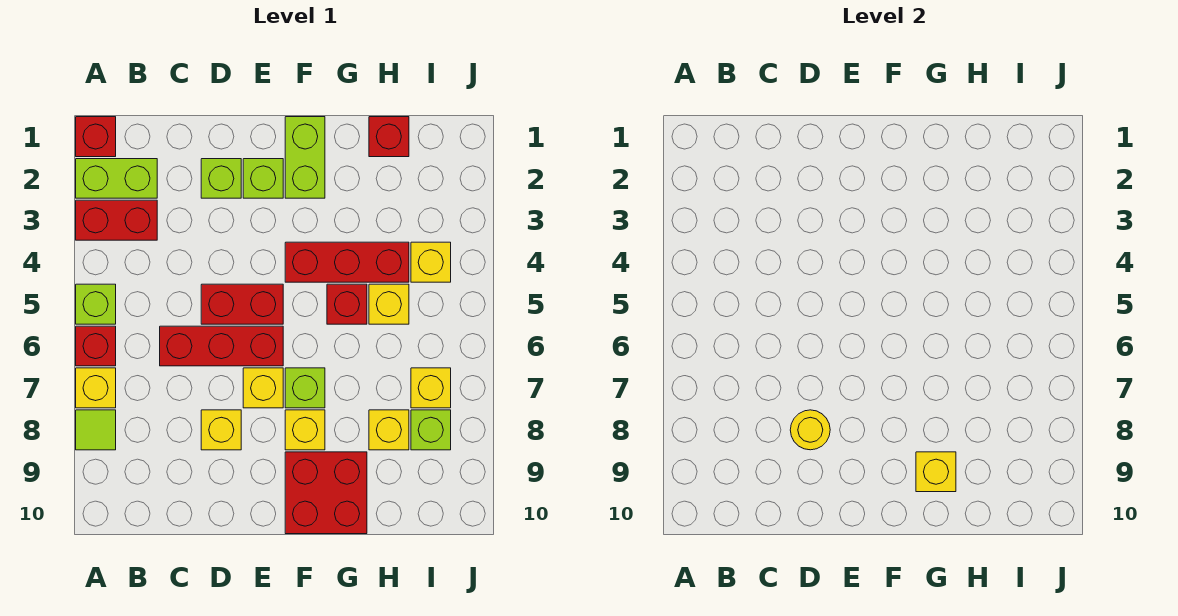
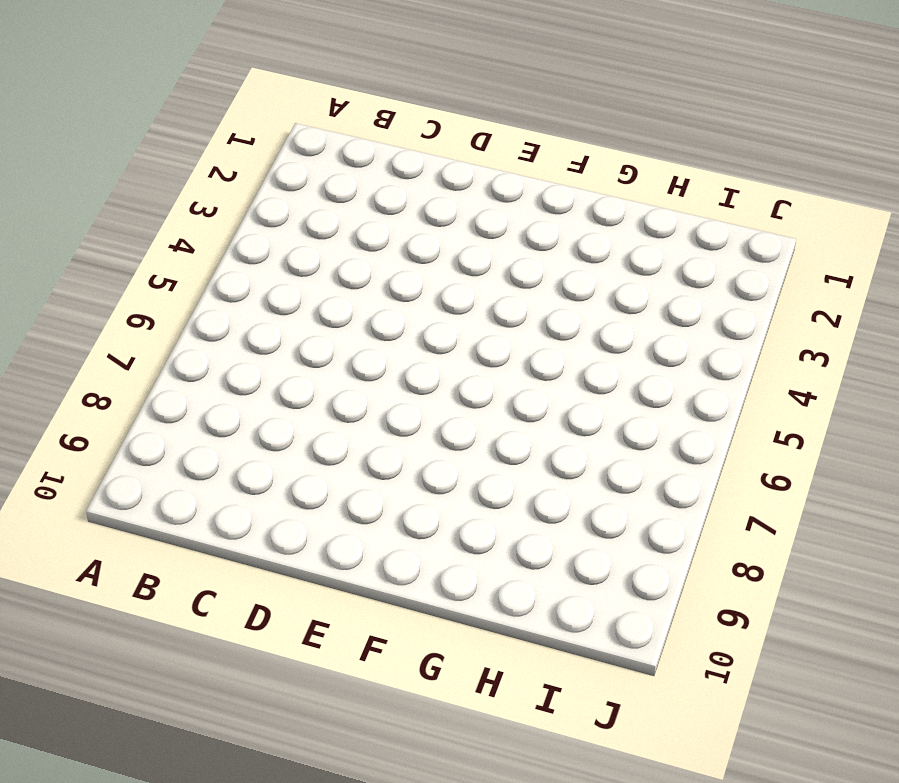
none -> red brick A1 level 1
none -> lime brick A2:B2 level 1
none -> red brick A3:B3 level 1

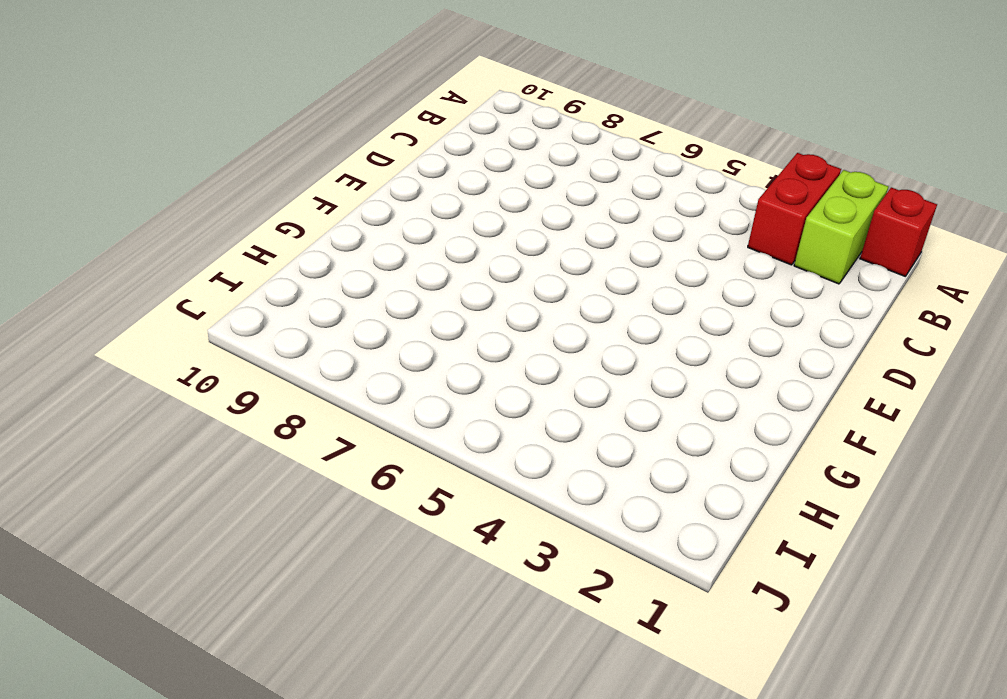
none -> lime brick A5 level 1
none -> red brick A6 level 1
none -> yellow brick A7 level 1

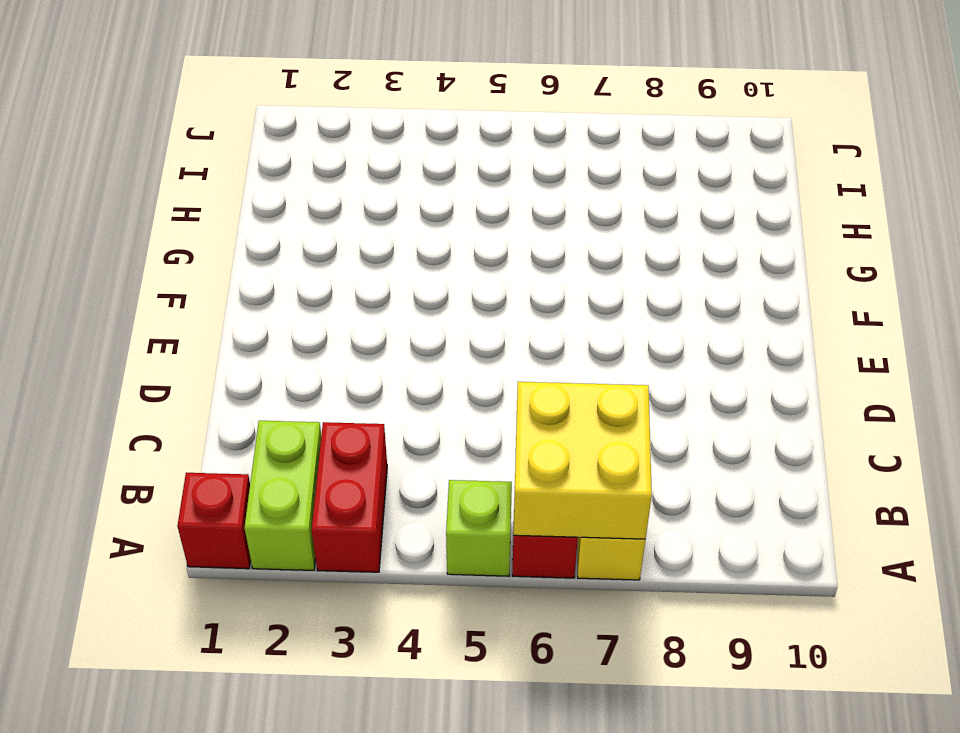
yellow brick A6:B7 level 2 -> none
none -> lime tile A8 level 1
none -> red brick C6:E6 level 1
none -> lime brick D2 level 1

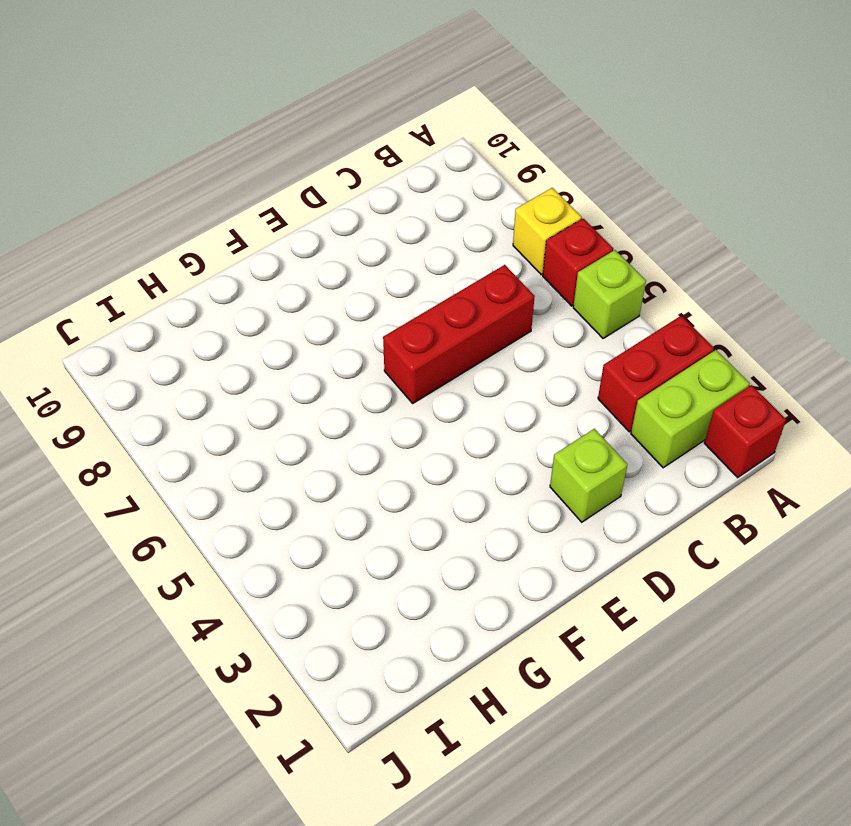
none -> lime tile A8 level 1
none -> red brick D5:E5 level 1
none -> yellow brick D8 level 1

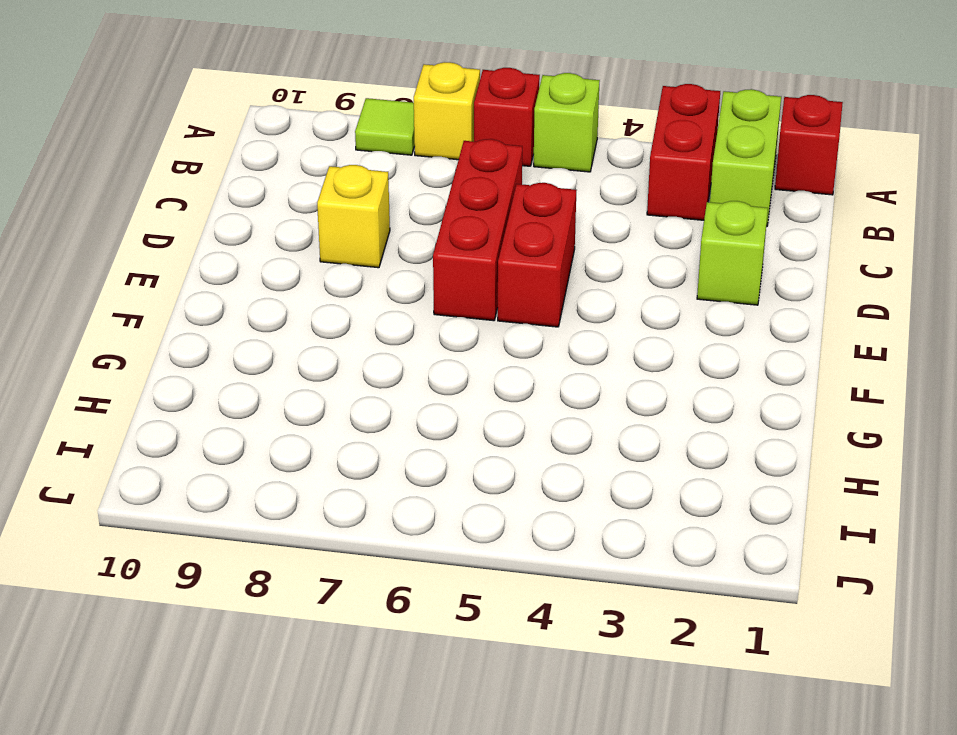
none -> lime brick E2 level 1
none -> yellow brick E7 level 1
none -> lime brick F1:F2 level 1

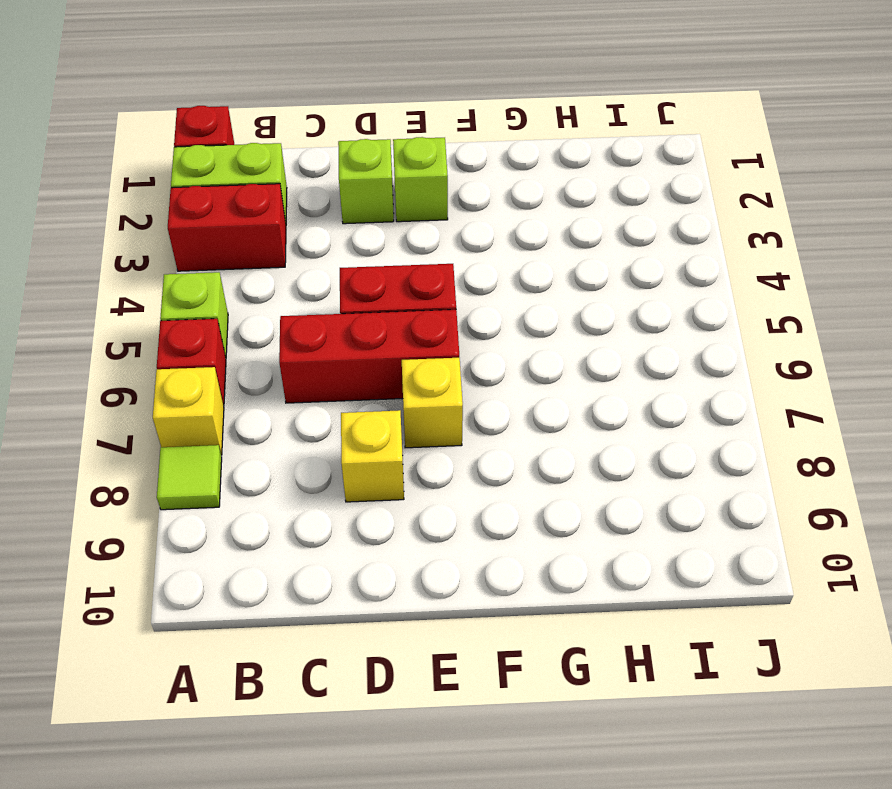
none -> lime brick F1:F2 level 1
none -> red brick F4:H4 level 1
none -> lime brick F7 level 1

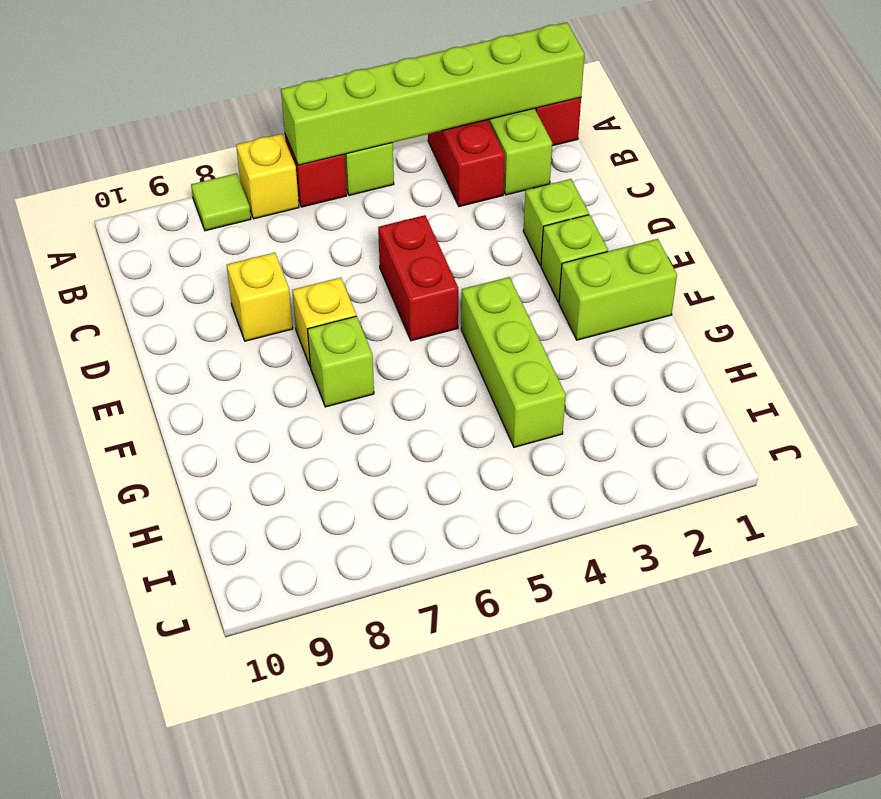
lime brick A1:A6 level 2 -> none
lime brick F4:H4 level 1 -> red brick F4:H4 level 1
none -> red brick C6:E6 level 1
none -> yellow brick F8 level 1
none -> red brick F9:G10 level 1

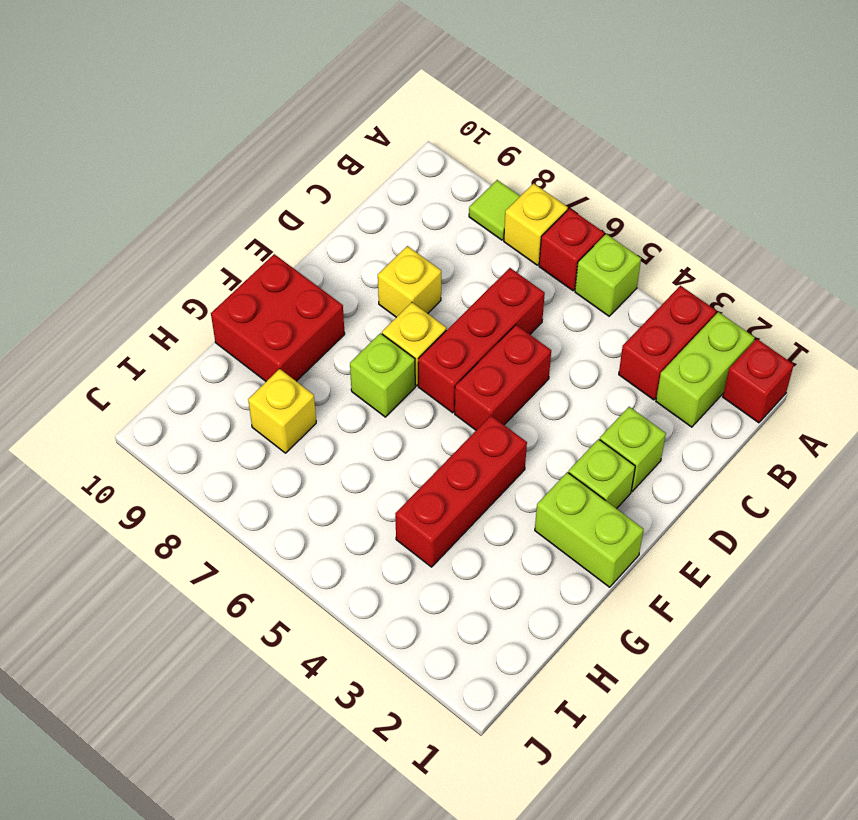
none -> yellow brick F8 level 1
none -> red brick G5 level 1
none -> red brick H1 level 1

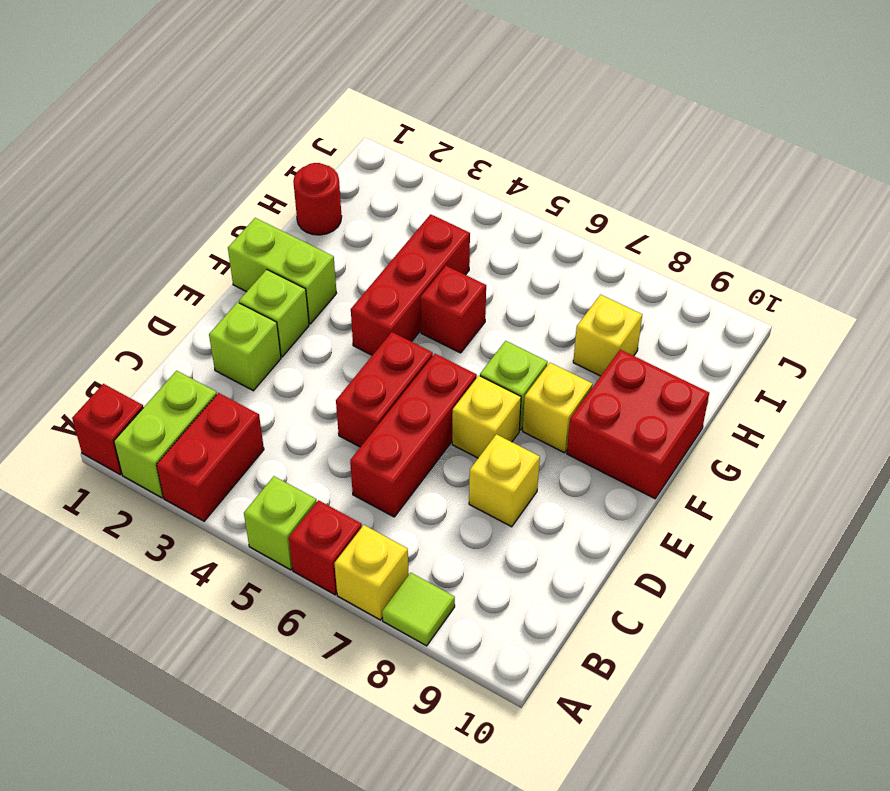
red round brick H1 level 1 -> red brick H1 level 1
none -> yellow brick H5 level 1
none -> yellow brick I4 level 1
none -> yellow brick I7 level 1

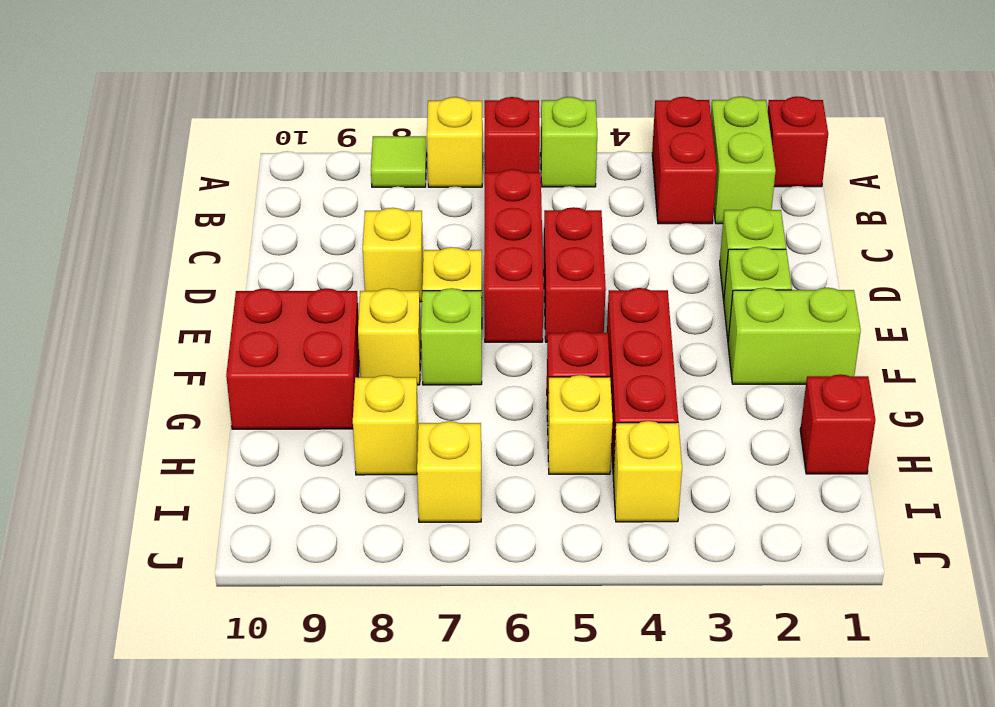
none -> lime brick I8 level 1
none -> yellow round brick D8 level 2
none -> yellow brick G9 level 2

